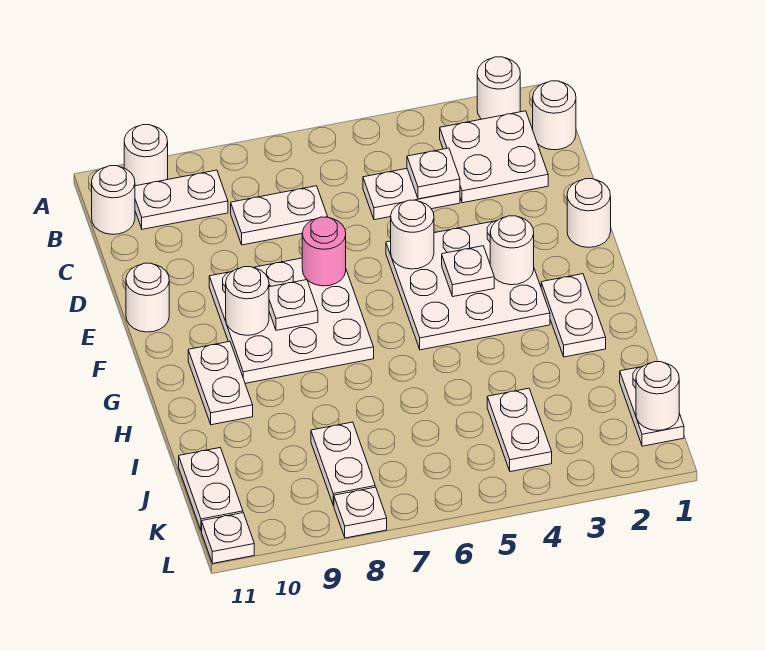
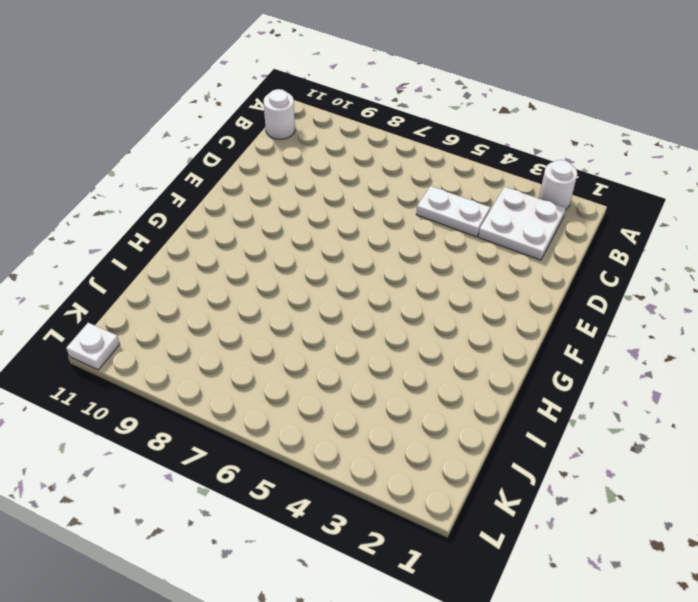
none -> white round brick A10 level 1
none -> white round brick B1 level 1
none -> white plate B9:B10 level 1

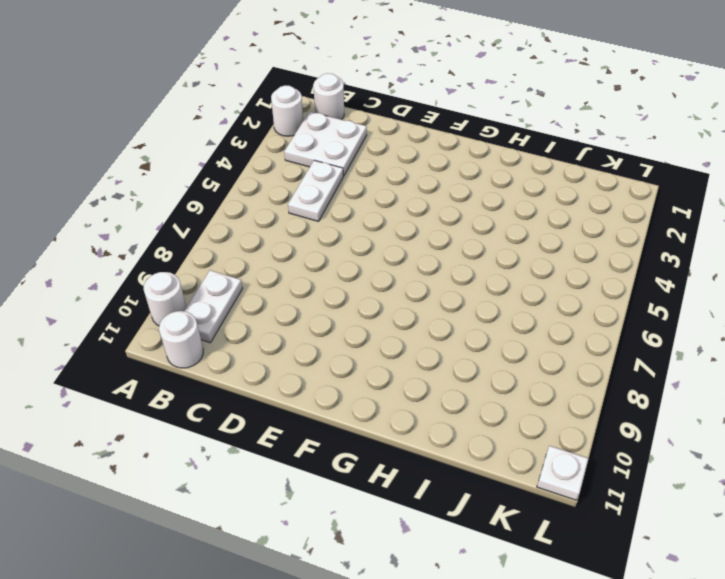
none -> white plate C7:C8 level 1
none -> white round brick E1 level 1
none -> white plate E3:G5 level 1

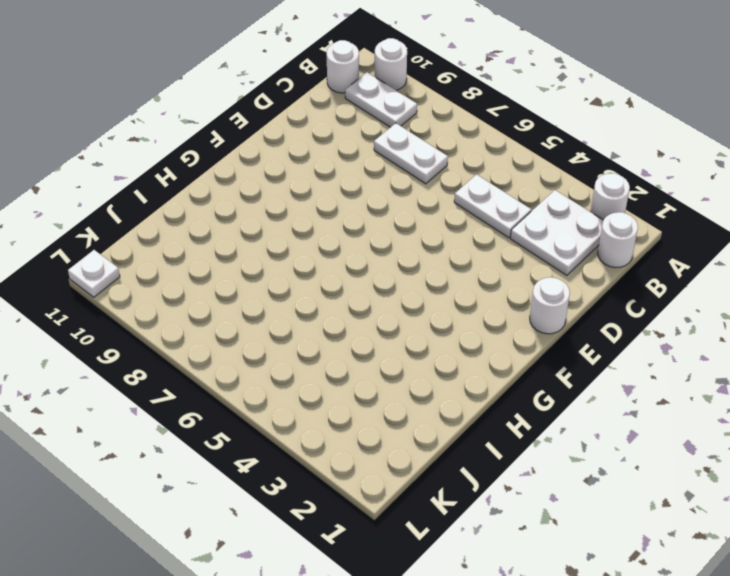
none -> white plate E3:G5 level 1
none -> white plate E7:G9 level 1
none -> white round brick E11 level 1

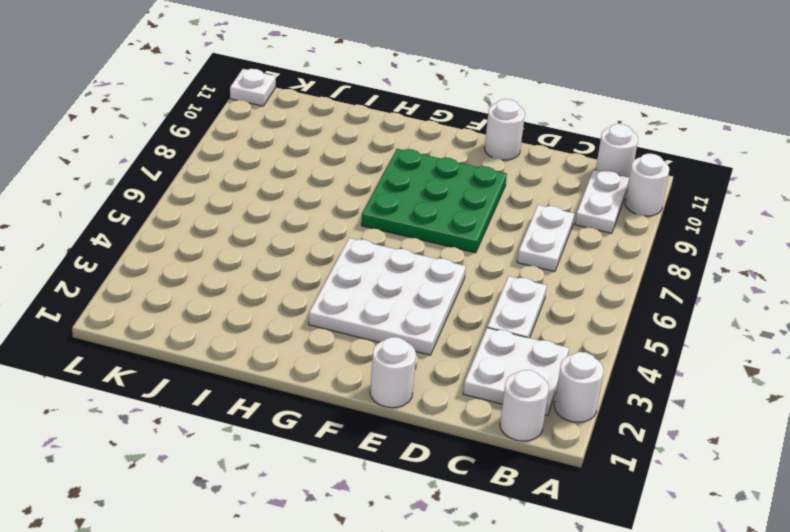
green plate E7:G9 level 1 -> white plate E7:G9 level 1
none -> white plate G2:H2 level 1
none -> white plate G10:H10 level 1
none -> white plate J1:K1 level 1

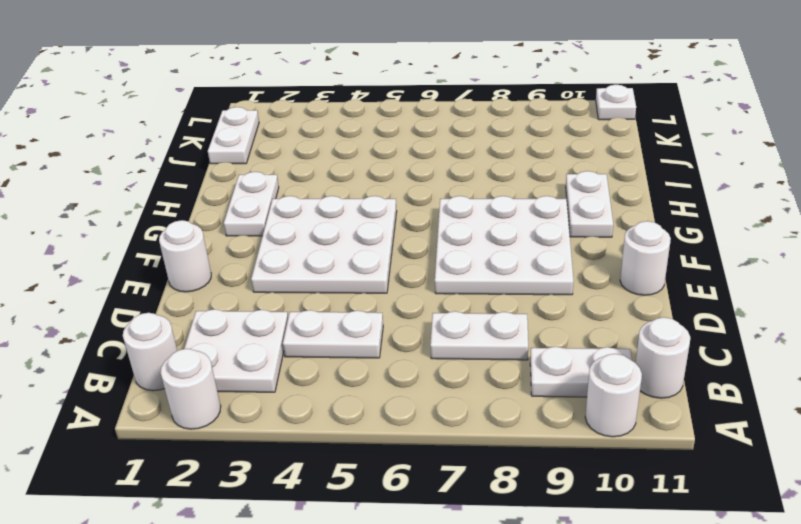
none -> white plate J4:K4 level 1
none -> white plate J8:K8 level 1
none -> white plate J11:K11 level 1

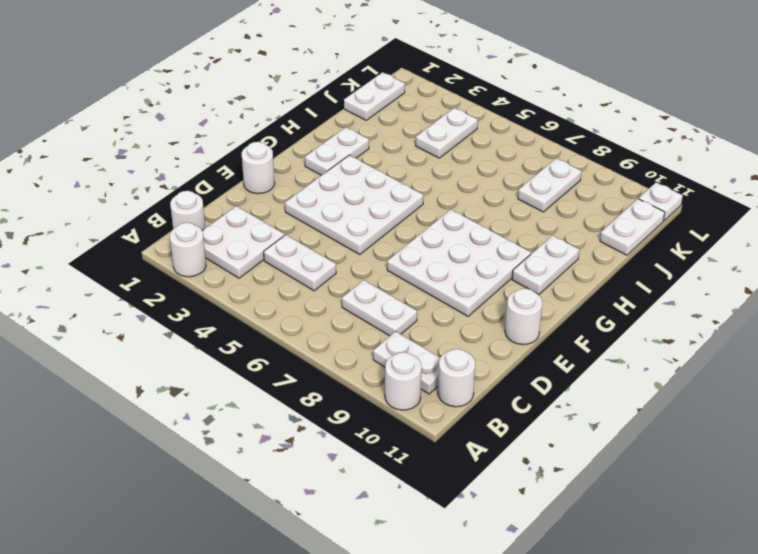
none -> white plate L8 level 1
none -> white plate C4 level 2
none -> white round brick E5 level 2

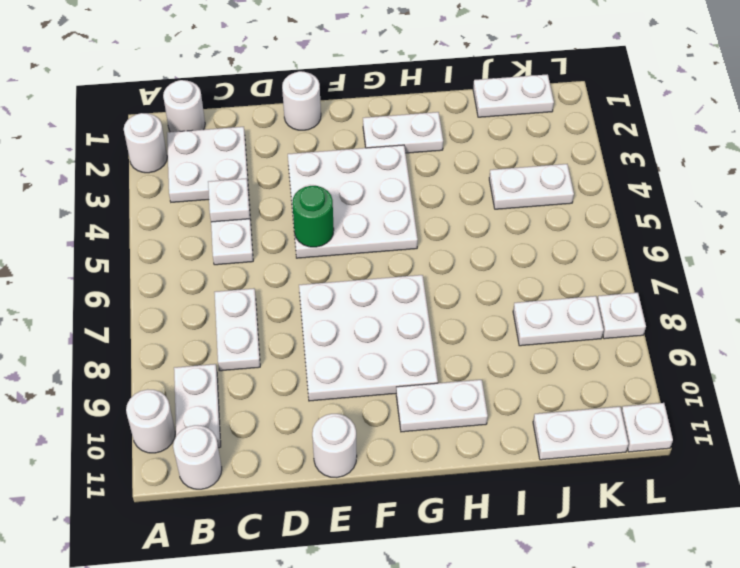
green round brick E5 level 2 -> white round brick E5 level 2
none -> pink round brick E7 level 2
none -> white round brick F3 level 2
none -> white plate F4 level 2

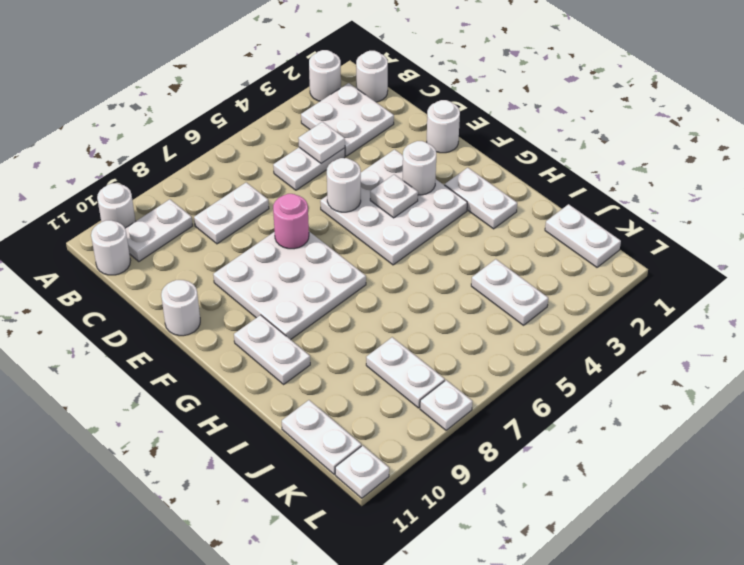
none -> white plate F8 level 2
none -> white round brick F9 level 2
none -> white round brick K1 level 2

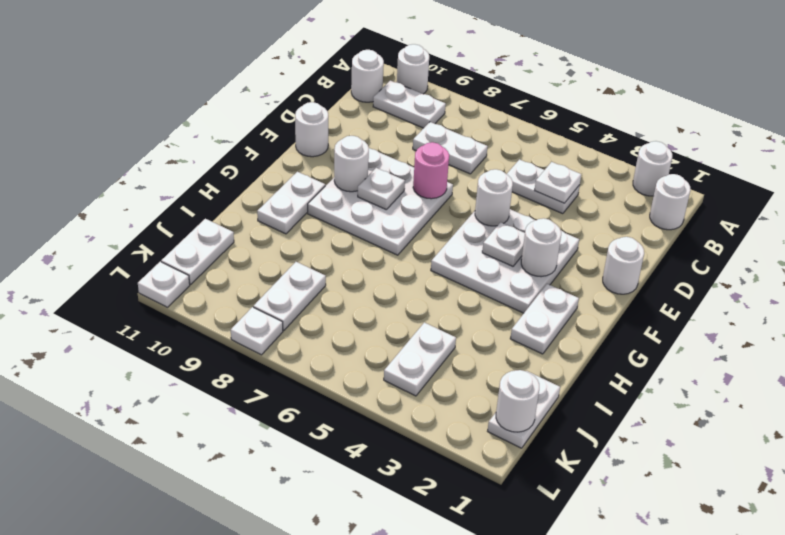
none -> white plate B2:C3 level 1

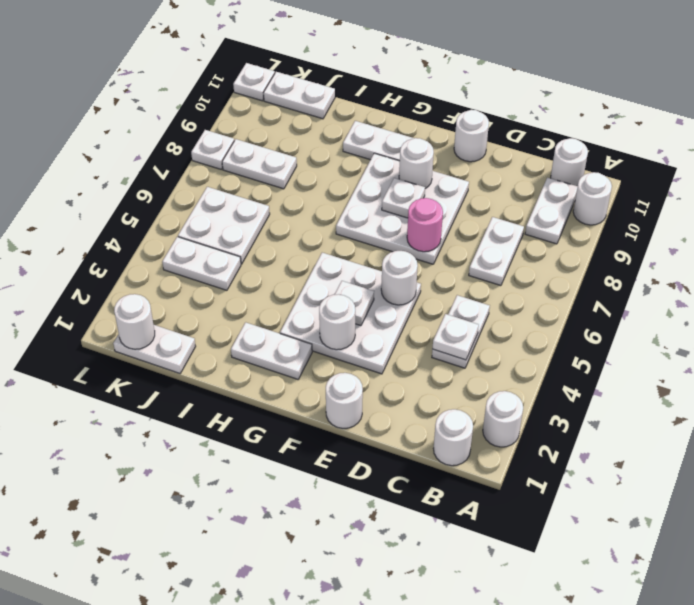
white plate J5:K6 level 1 -> white plate B2:C3 level 1

